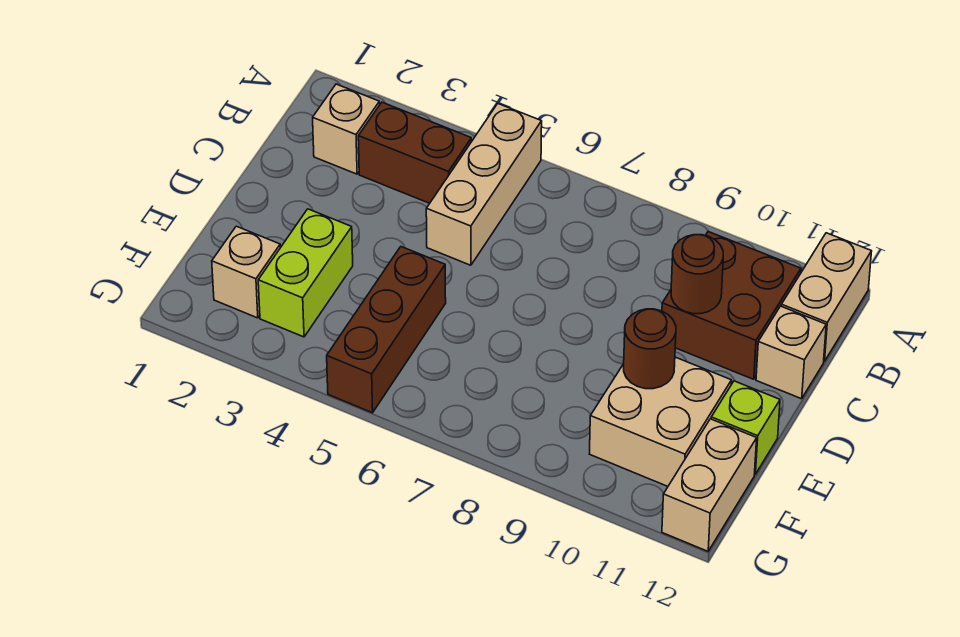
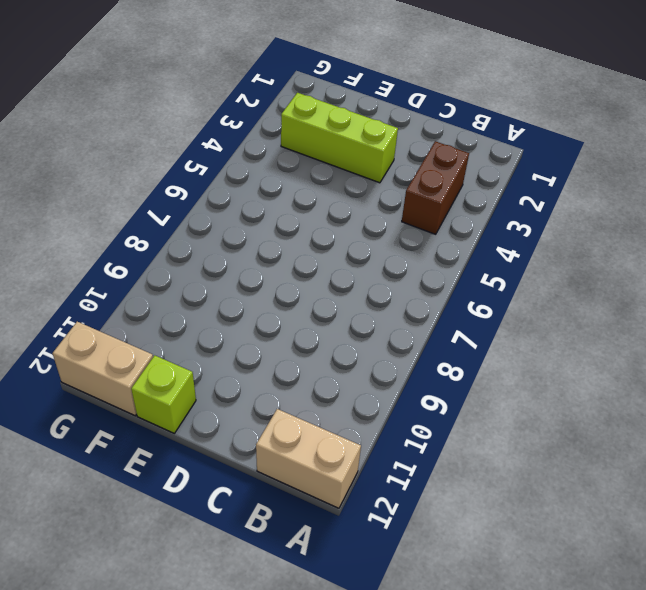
lime brick D3:F3 level 1 -> lime brick E3:F3 level 1
none -> tan brick A5:C5 level 1
none -> tan brick B2 level 1
none -> brown brick B10:C11 level 1

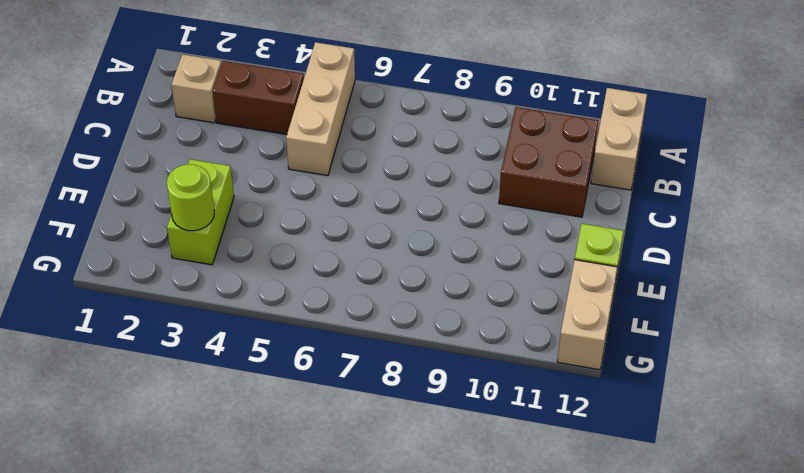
lime round brick F3 level 2 -> none
none -> tan brick C12 level 1
none -> brown brick E5:G5 level 1
none -> tan brick E10:F11 level 1

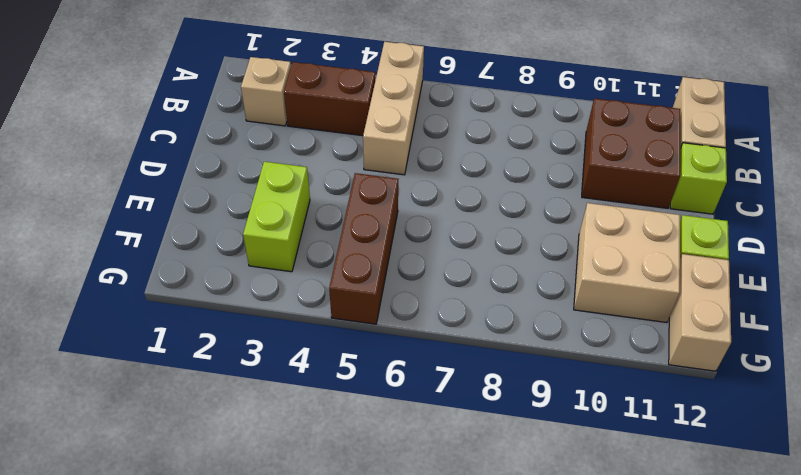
lime brick C12 level 1 -> tan brick C12 level 1
none -> tan brick F2 level 1
none -> brown round brick C10 level 2
none -> brown round brick E10 level 2

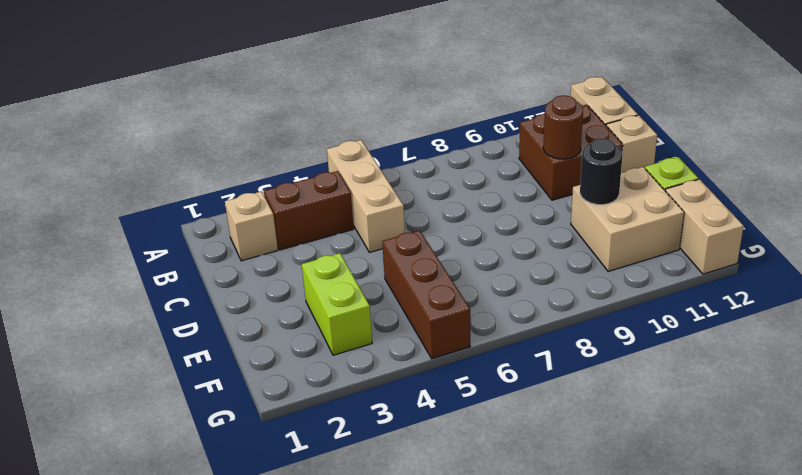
black round brick E10 level 2 -> brown round brick E10 level 2
none -> tan brick F2 level 1

